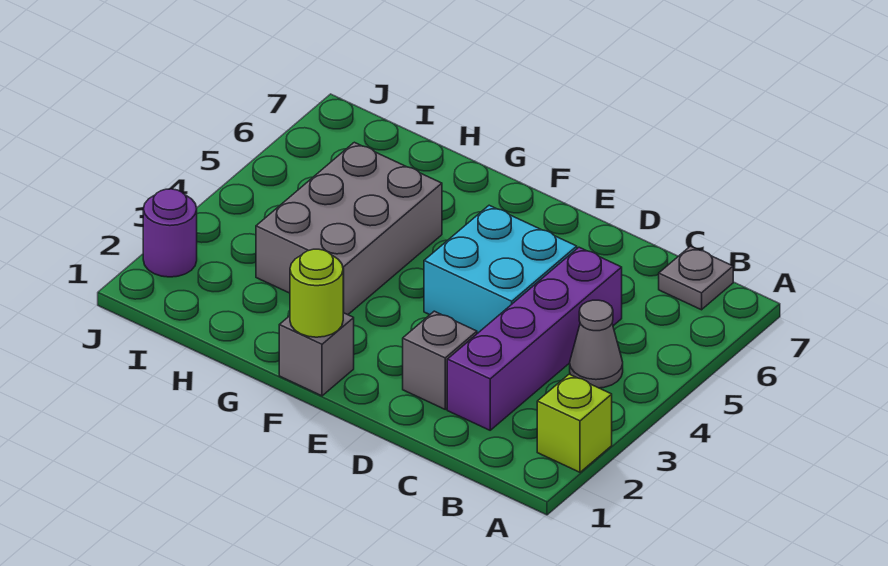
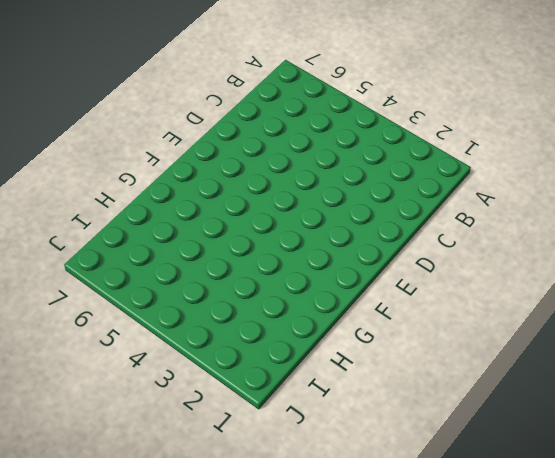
none -> lime brick A2 level 1
none -> grey cone B4 level 1

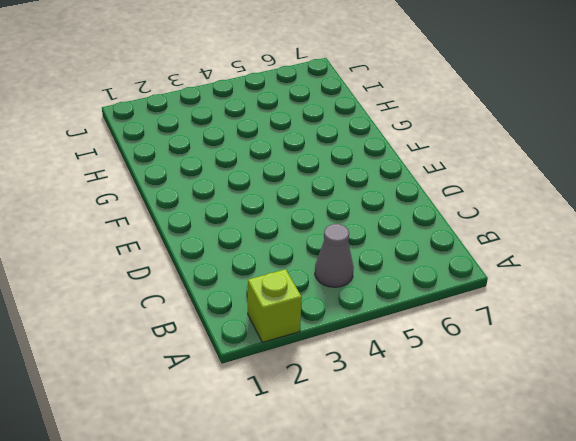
none -> grey plate B7 level 1
none -> purple brick C2:C5 level 1

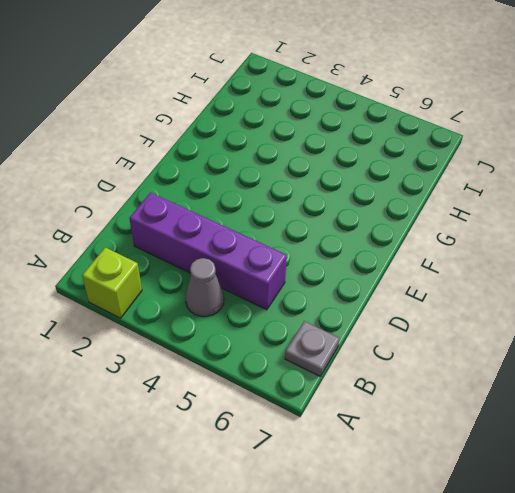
none -> grey brick D2 level 1
none -> cyan brick D4:E5 level 1

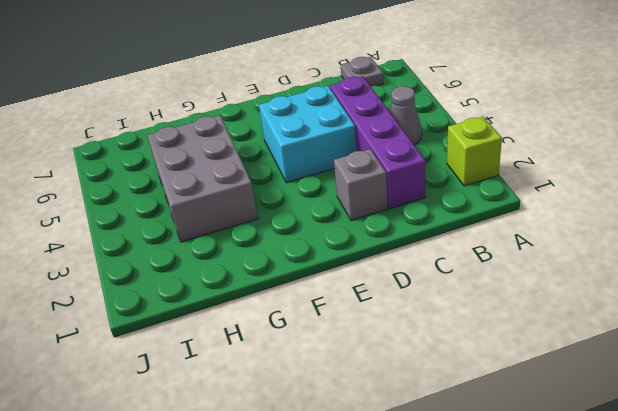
none -> grey brick F1 level 1
none -> purple round brick J2 level 1

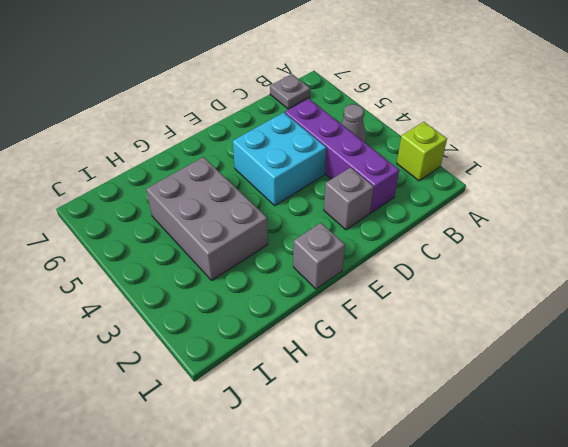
none -> purple round brick J2 level 1
none -> lime round brick F1 level 2

